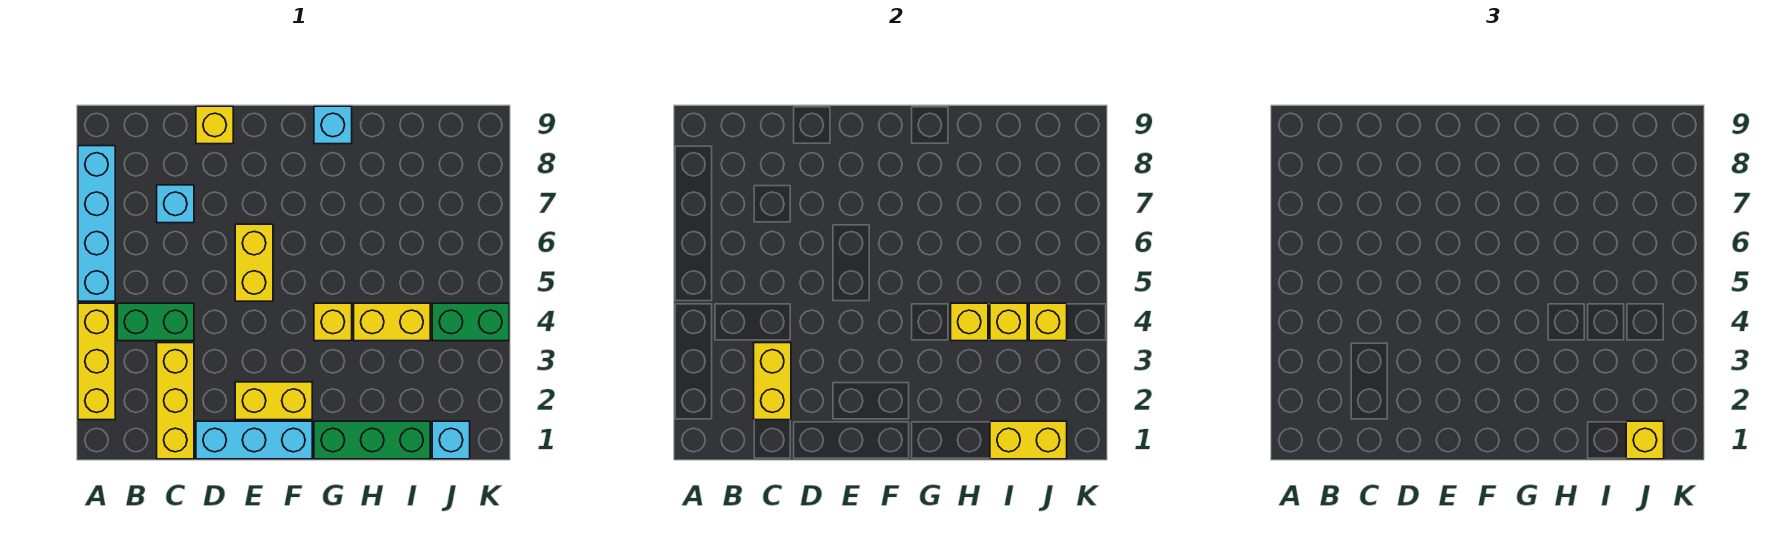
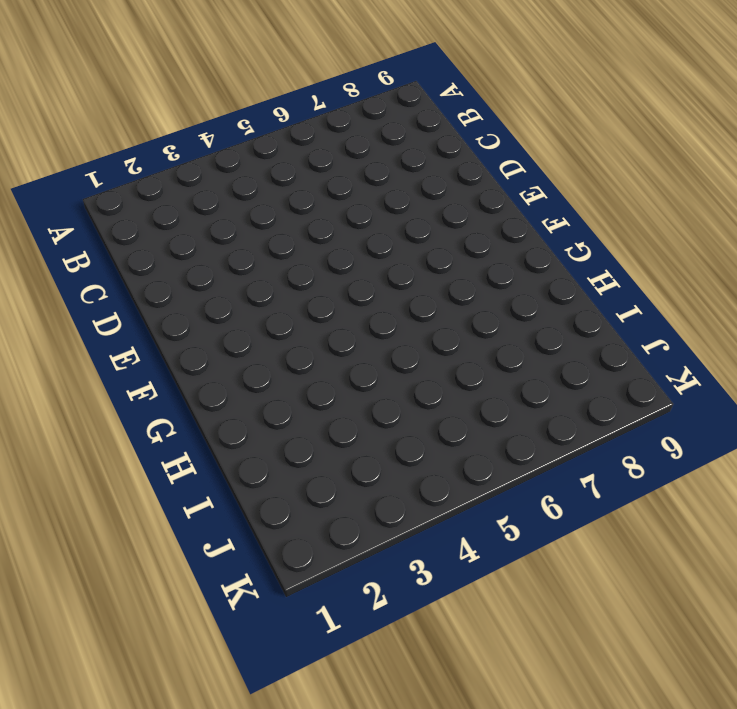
none -> yellow brick A2:A4 level 1
none -> cyan brick A5:A8 level 1
none -> green brick B4:C4 level 1

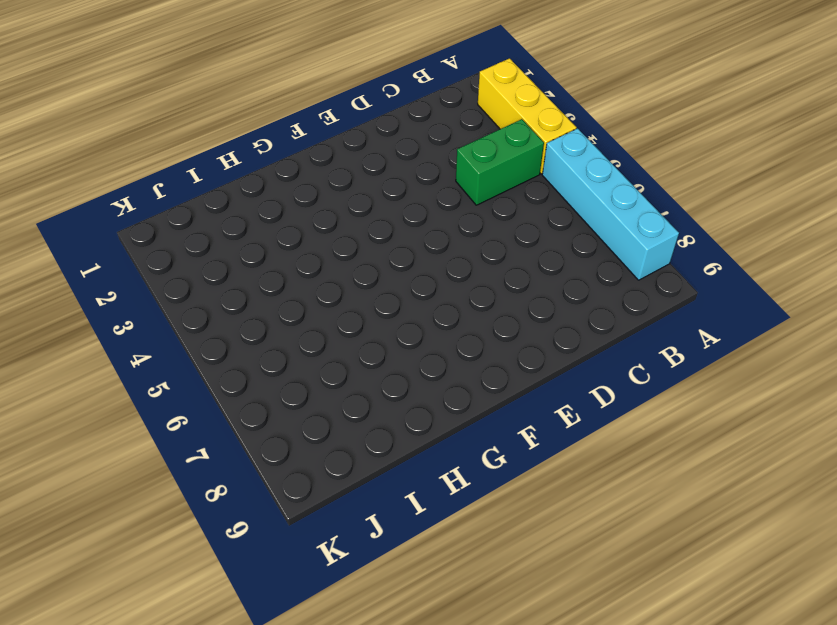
none -> yellow brick C1:C3 level 1
none -> cyan brick C7 level 1
none -> cyan brick D1:F1 level 1

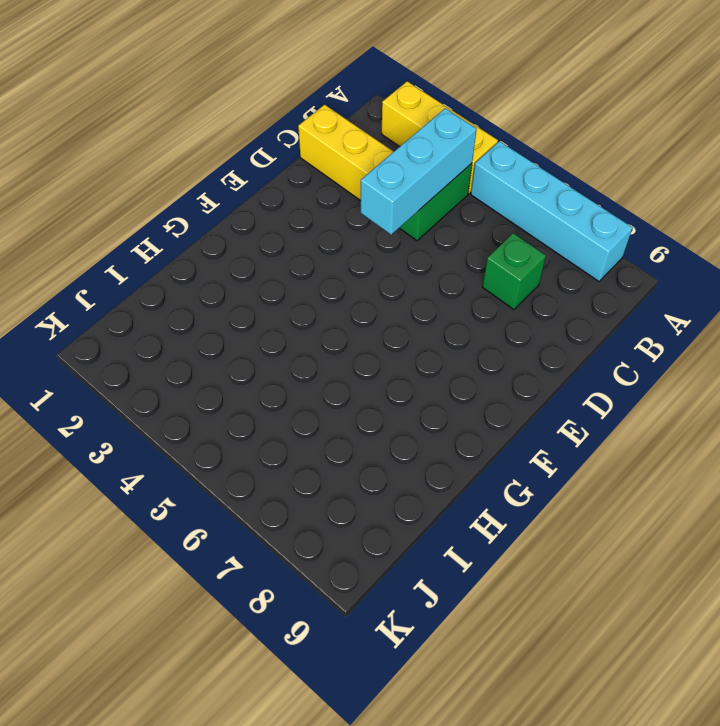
cyan brick B4:D4 level 2 -> cyan brick D1:F1 level 1
green brick C7 level 1 -> cyan brick C7 level 1
none -> yellow brick D9 level 1
none -> yellow brick E2:F2 level 1
none -> yellow brick E5:E6 level 1

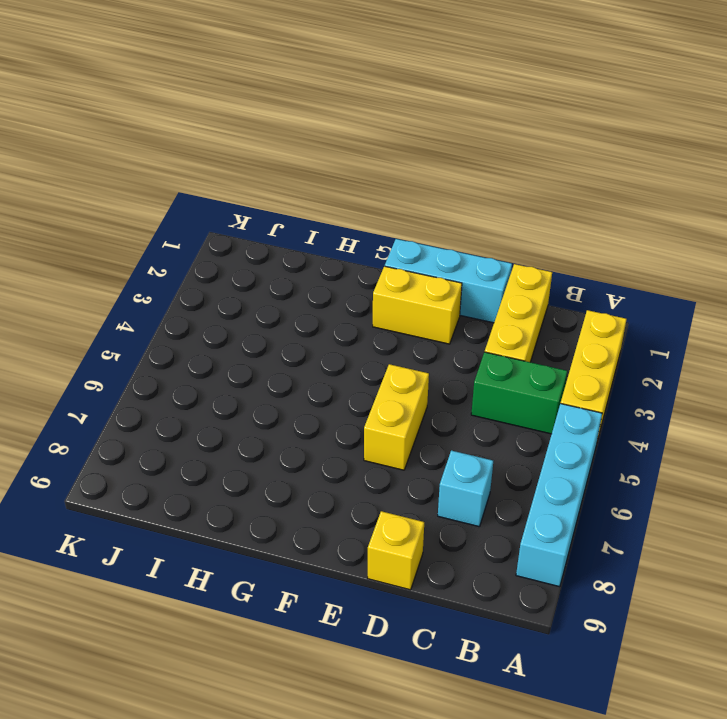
none -> green brick G1:I1 level 1
none -> yellow brick G4 level 1
none -> cyan brick G9 level 1

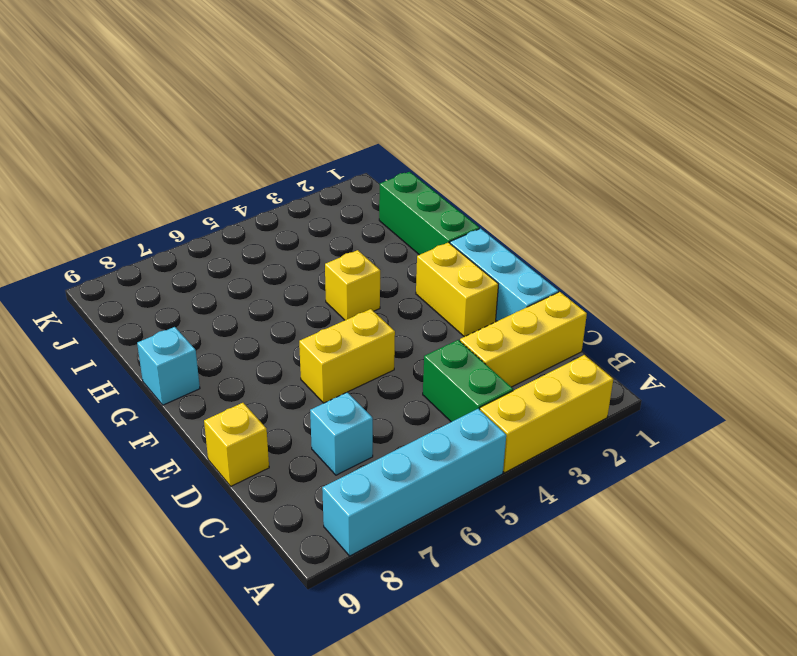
none -> yellow brick H4:I4 level 1
none -> cyan brick J1 level 1
none -> green brick J4:K4 level 1

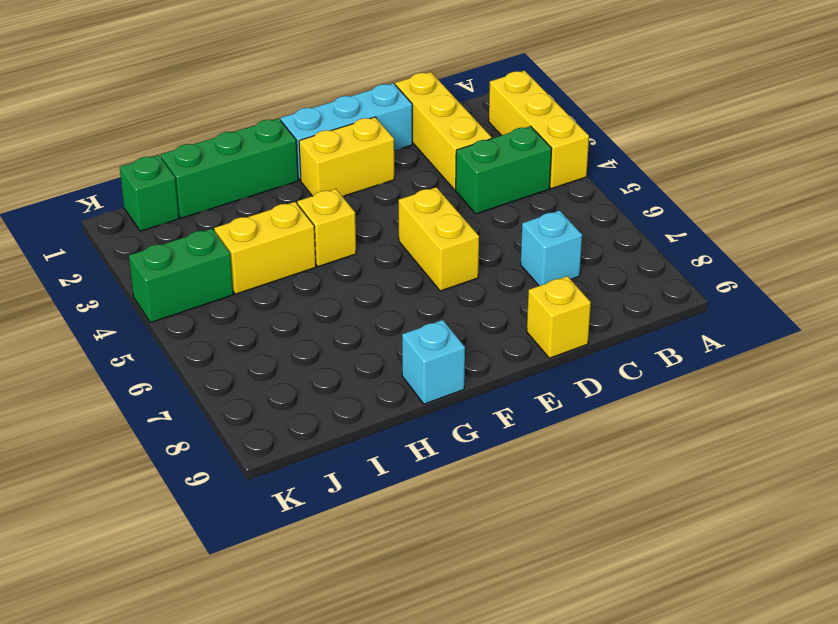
green brick J1 level 1 -> cyan brick J1 level 1
none -> cyan brick A5:A8 level 1
none -> yellow brick C2:C3 level 2
none -> yellow brick H4 level 2

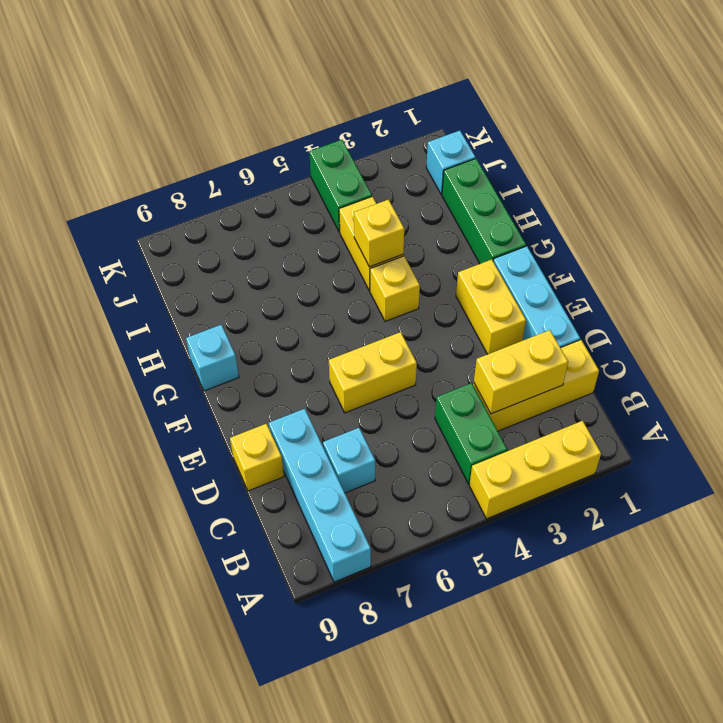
cyan brick A8:D8 level 1 -> cyan brick A5:A8 level 1
none -> yellow brick I1:J1 level 2
none -> yellow brick I4 level 2
none -> yellow brick J4 level 2

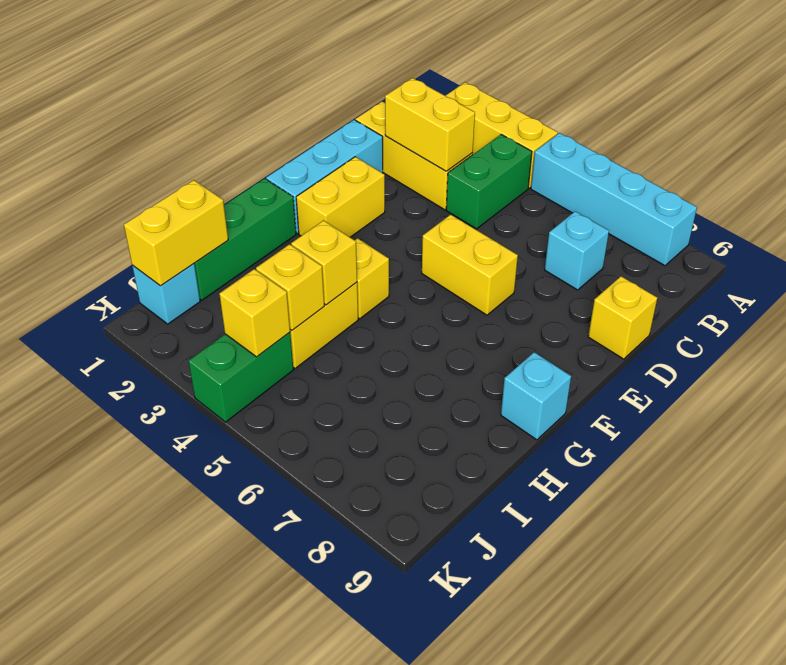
none -> yellow brick J1 level 3

